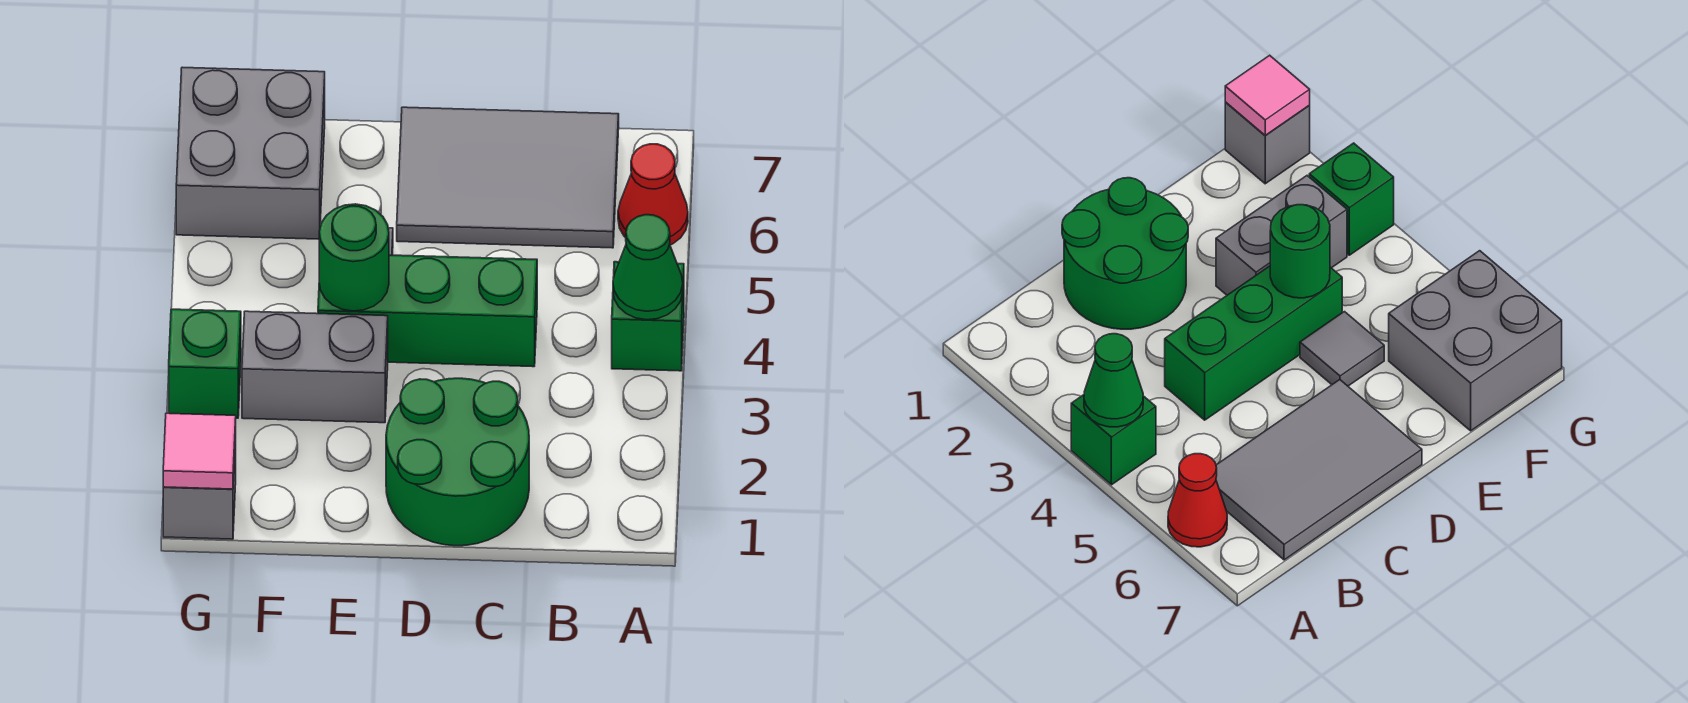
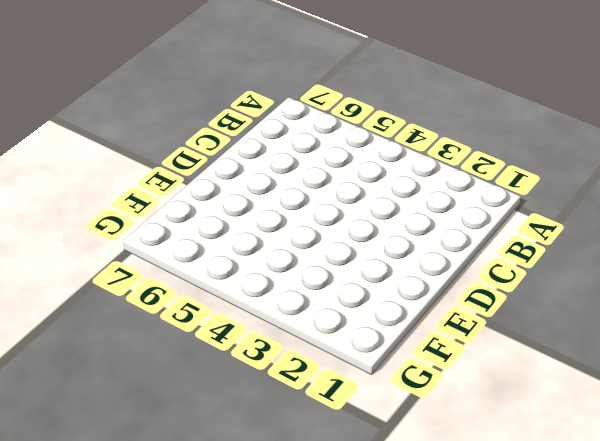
none -> green brick A4 level 1
none -> red cone A6 level 1
none -> grey tile B6:D7 level 1

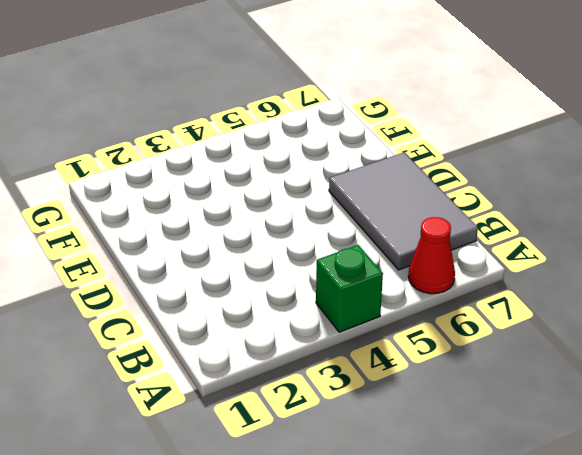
none -> green round brick C1:D2 level 1
none -> green brick C4:E4 level 1
none -> grey brick E3:F3 level 1

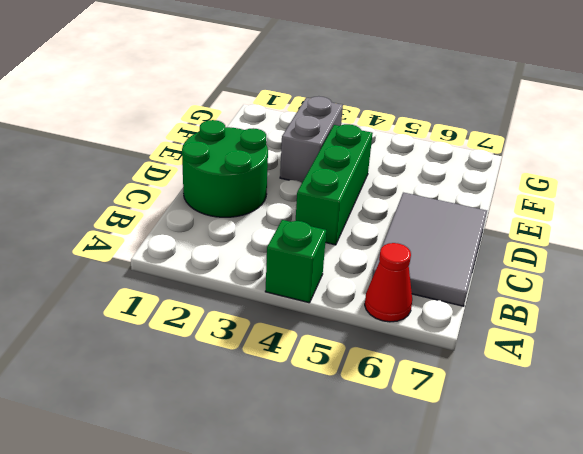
none -> grey tile E5 level 1
none -> grey brick F6:G7 level 1
none -> grey brick G1 level 1

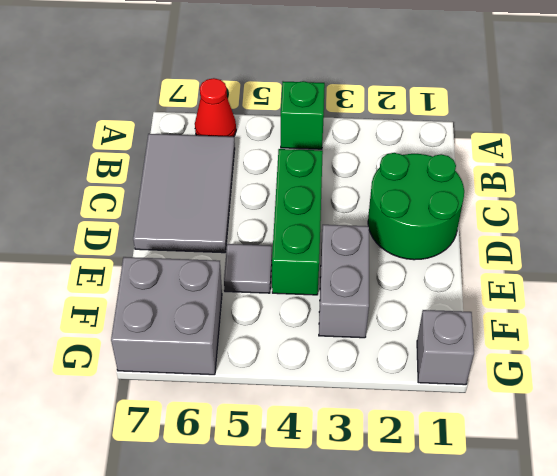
none -> green brick G3 level 1
none -> green cone A4 level 2
none -> green round brick E4 level 2

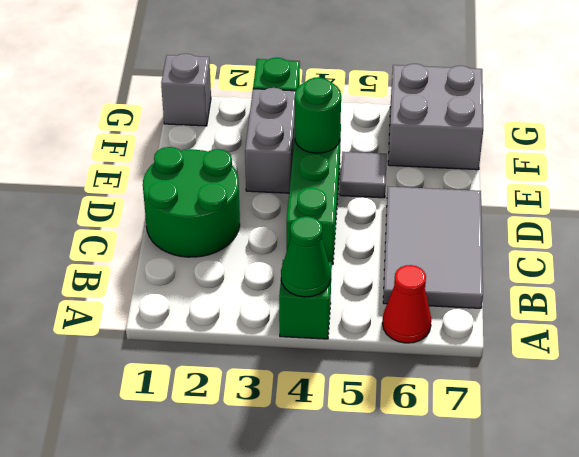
none -> pink tile G1 level 2

